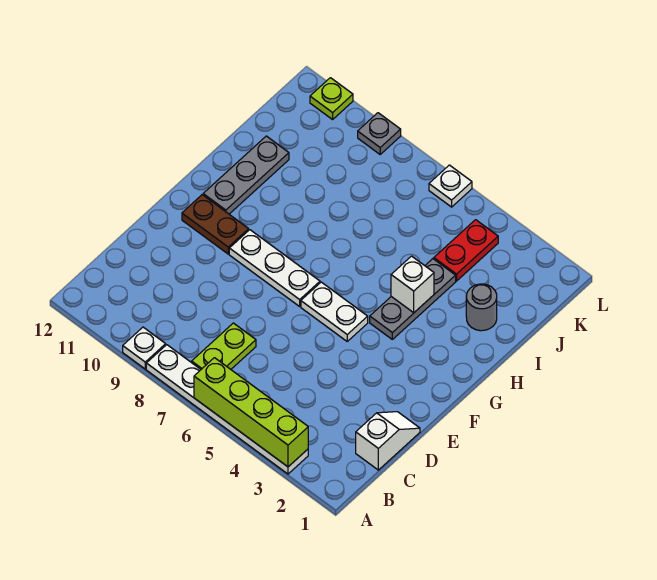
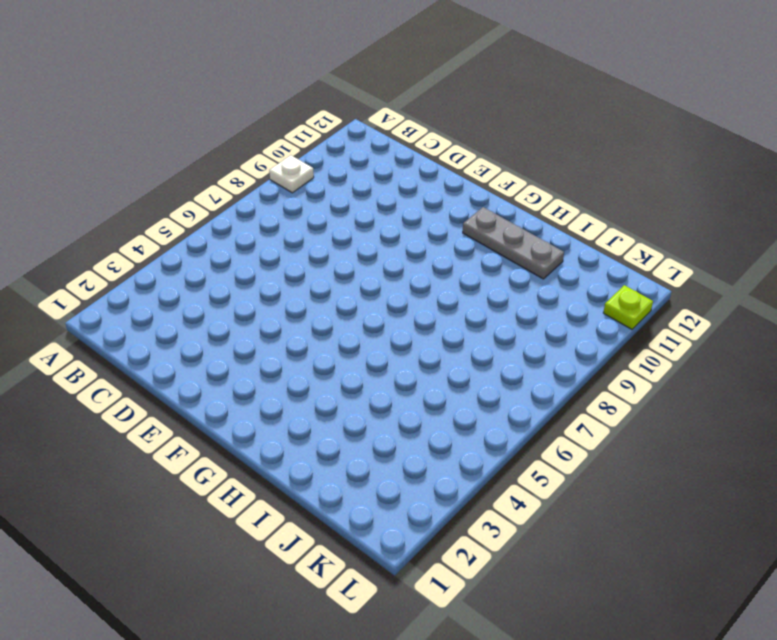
none -> white plate A3:A8 level 1
none -> lime plate B7:C7 level 1
none -> white slope C1:D1 level 1 top C

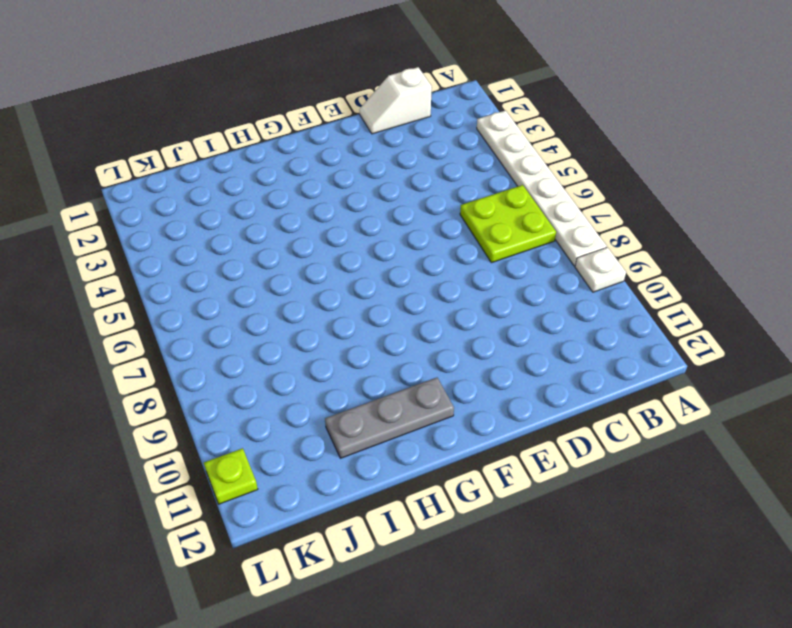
lime plate B6:C7 level 1 -> lime plate B7:C7 level 1
none -> white plate F5:F6 level 1
none -> white plate F7:F9 level 1
none -> brown plate F10:F11 level 1

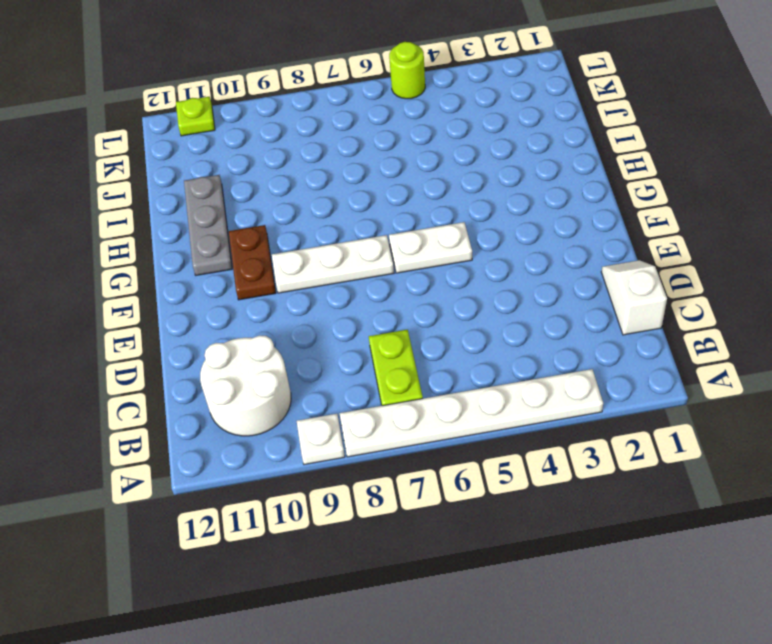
white round brick B10:C11 level 1 -> none
brown plate F10:G10 level 1 -> brown plate F10:F11 level 1
lime round brick L5 level 1 -> none
none -> grey plate G4:I4 level 1
none -> grey round brick I2 level 1
none -> red plate J4:K4 level 1

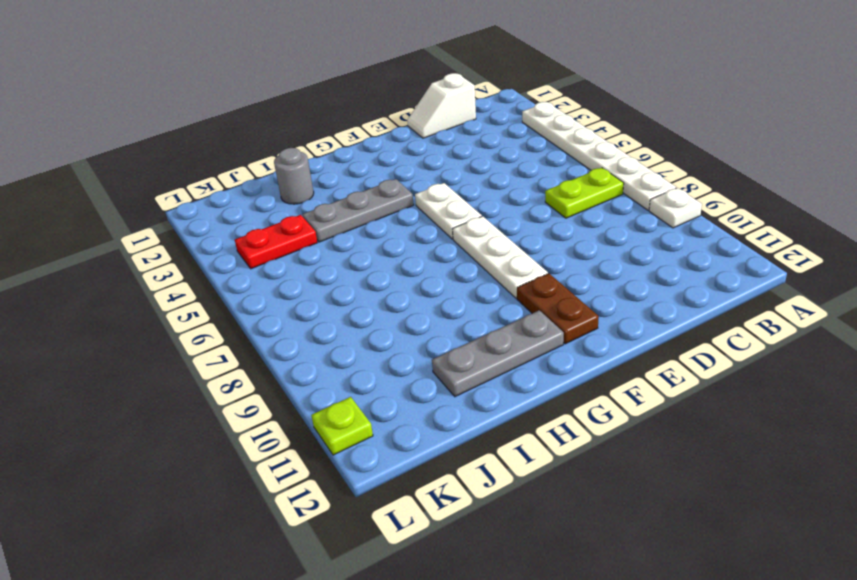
none -> white plate L6 level 1
none -> grey plate L9 level 1
none -> lime brick A3:A6 level 2

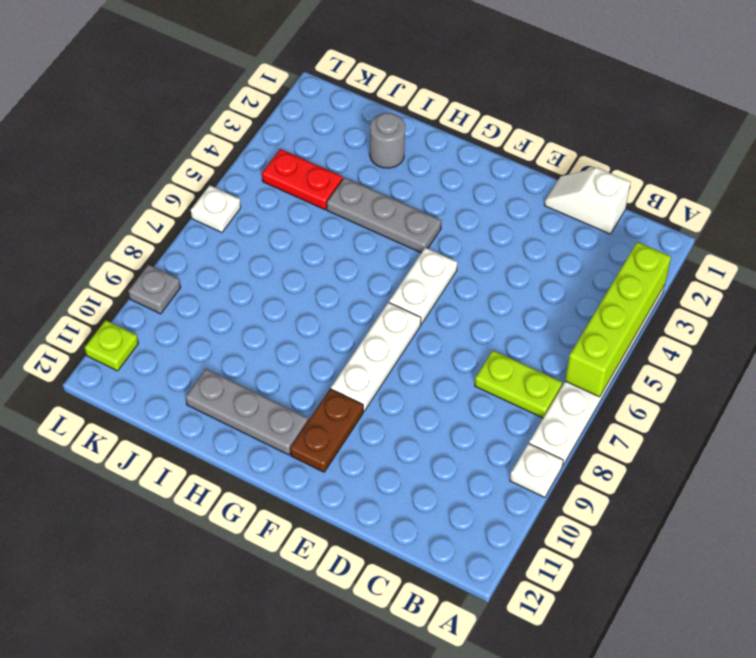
none -> white brick H4 level 2

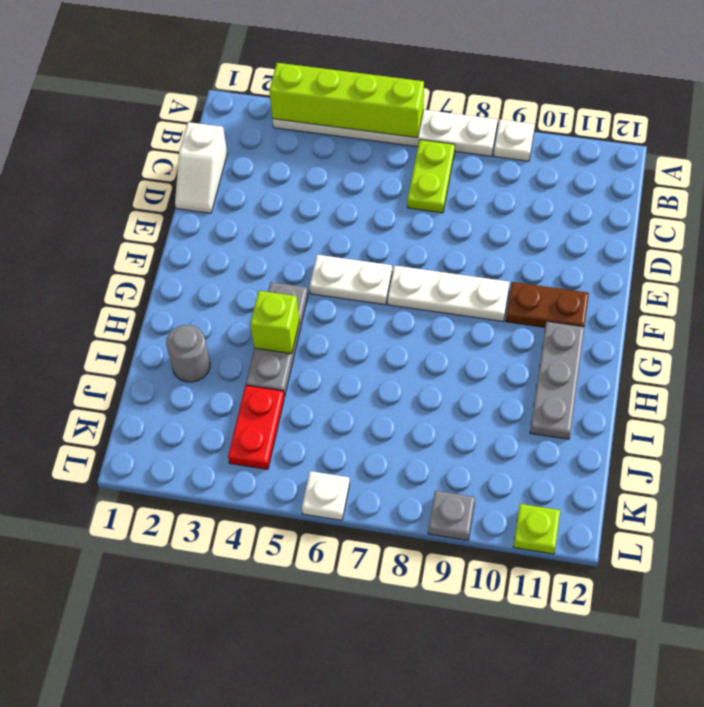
lime brick H4 level 2 -> white brick H4 level 2

